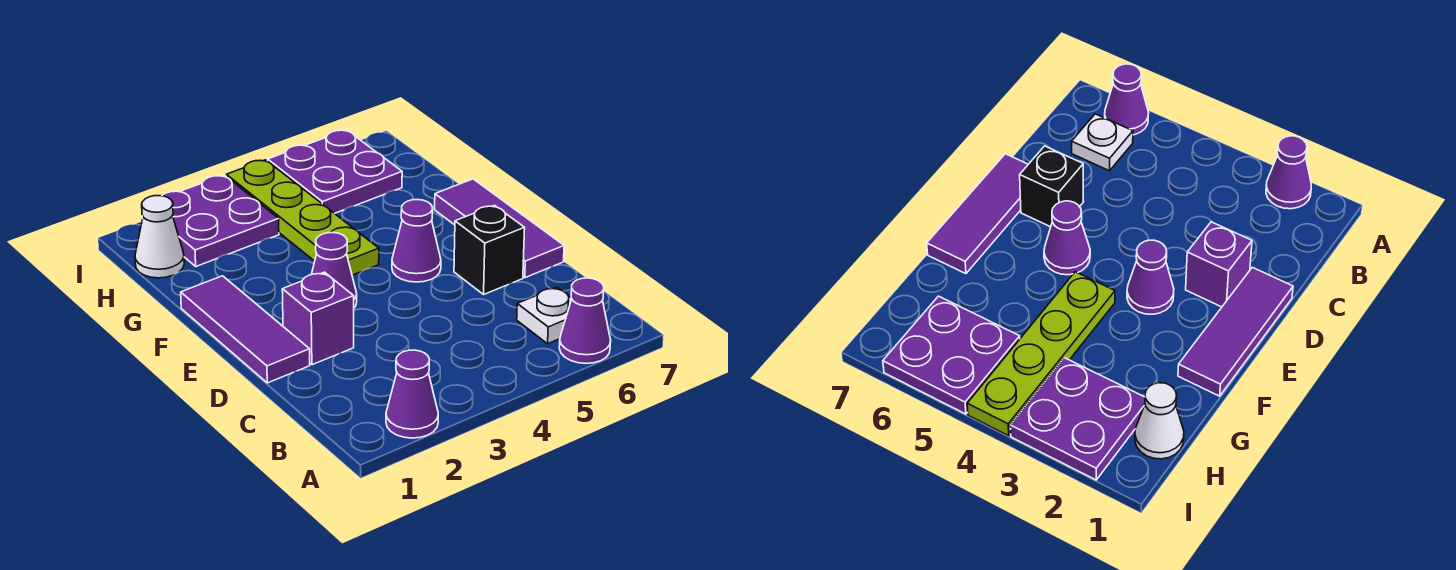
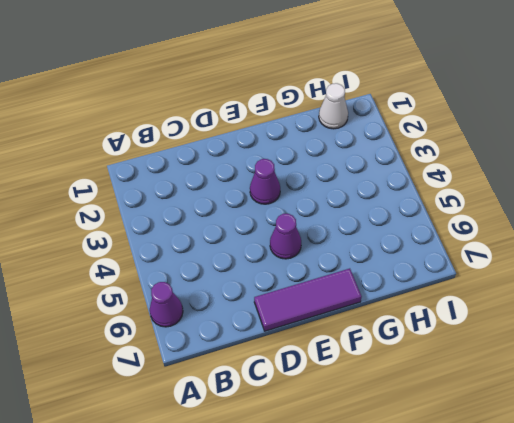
none -> purple cone A2 level 1
none -> white plate B6 level 1
none -> purple tile D1:F1 level 1

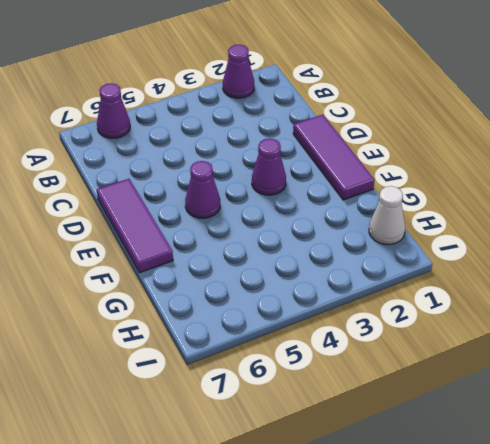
none -> white plate B6 level 1
none -> purple brick D2 level 1
none -> black brick D6 level 1

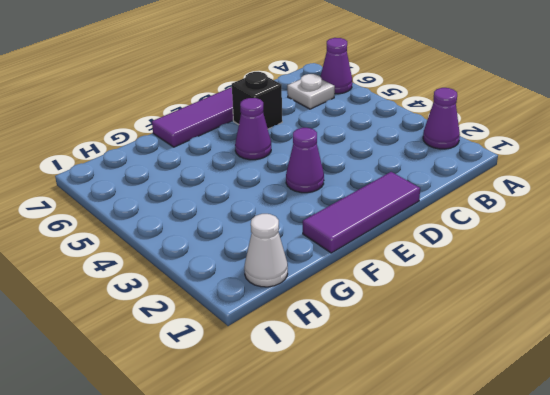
none -> purple brick D2 level 1
none -> lime plate F4:I4 level 1
none -> purple plate H2:I3 level 1

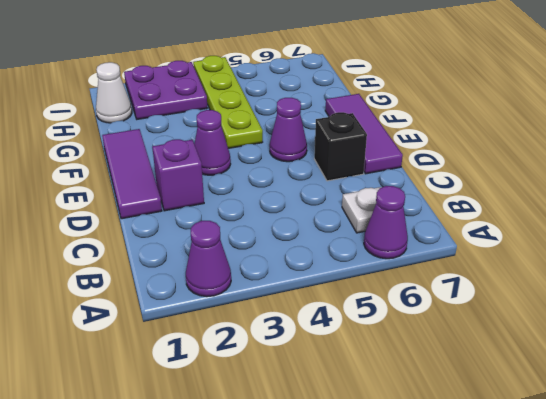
none -> purple plate H5:I6 level 1

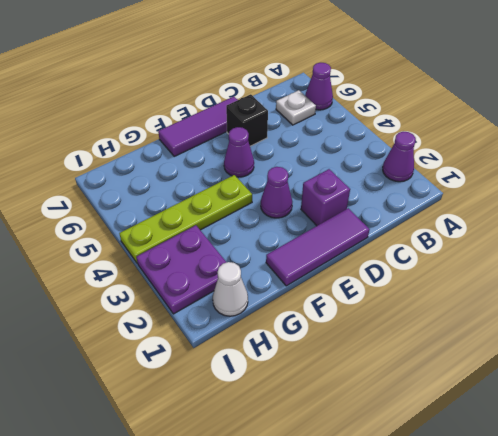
none -> purple plate H5:I6 level 1

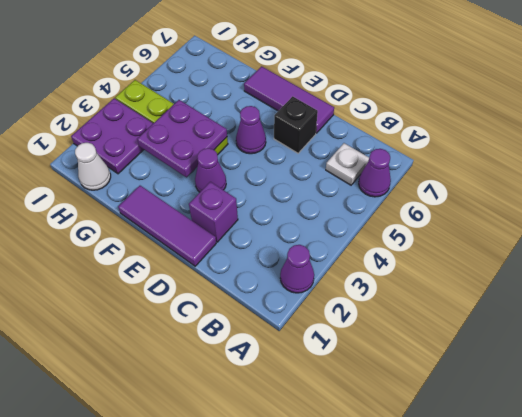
purple plate F3:G4 level 2 -> purple plate H5:I6 level 1

